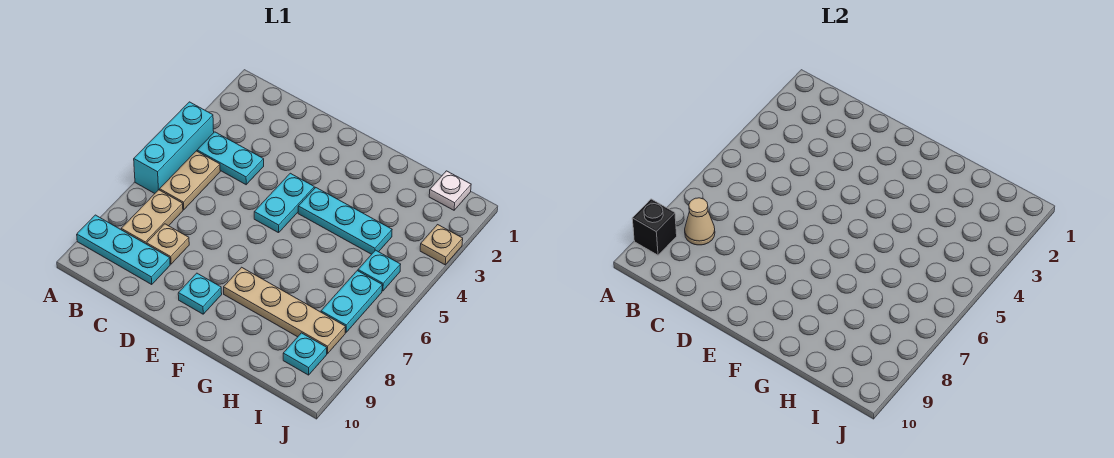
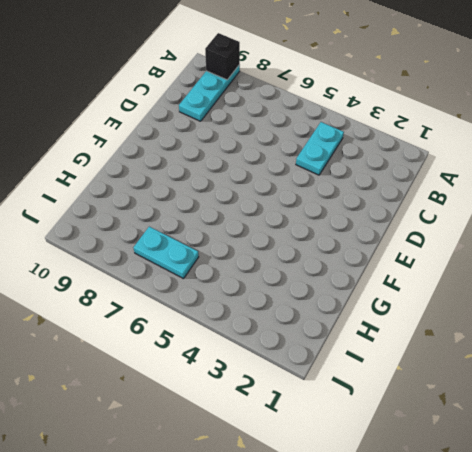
none -> cyan brick A4:A6 level 1
none -> tan plate B5:B6 level 1
none -> tan plate B7:B8 level 1

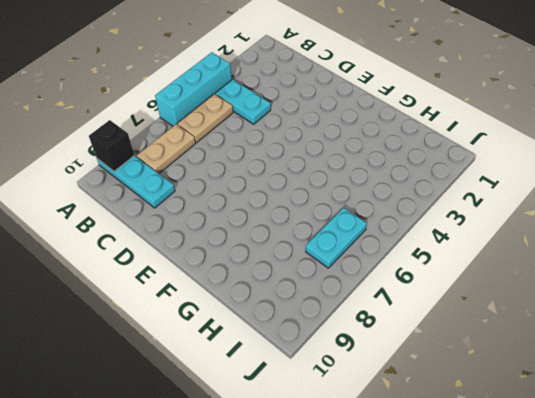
none -> tan plate C8 level 1
none -> cyan plate E4:E5 level 1
none -> cyan plate E9 level 1

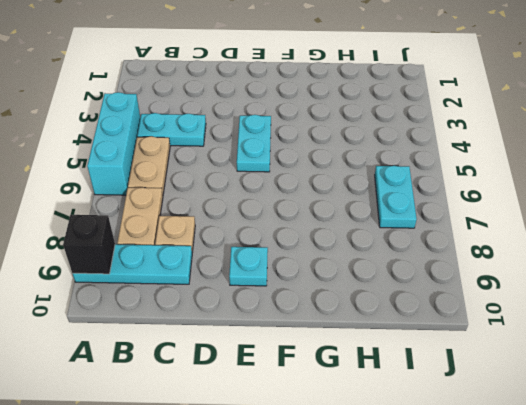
none -> cyan plate F4:H4 level 1
none -> tan plate F8:I8 level 1
none -> white plate I1 level 1

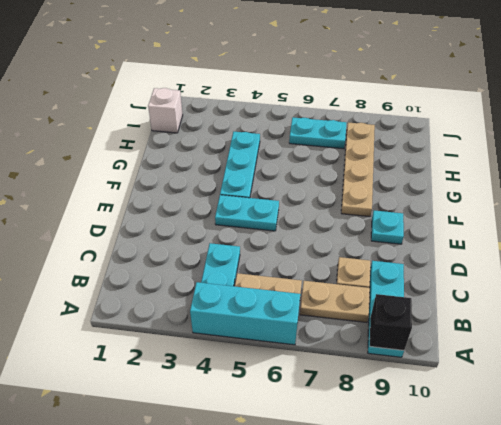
white brick I1 level 1 -> white plate I1 level 1
none -> cyan plate I5 level 1
none -> cyan plate I9 level 1
none -> tan plate J3 level 1

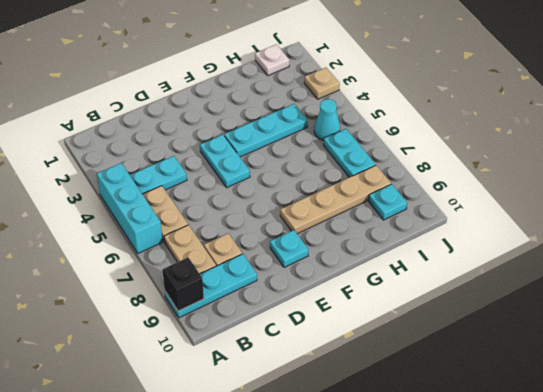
cyan cone I5 level 1 -> cyan plate I5 level 1
none -> tan cone B8 level 2

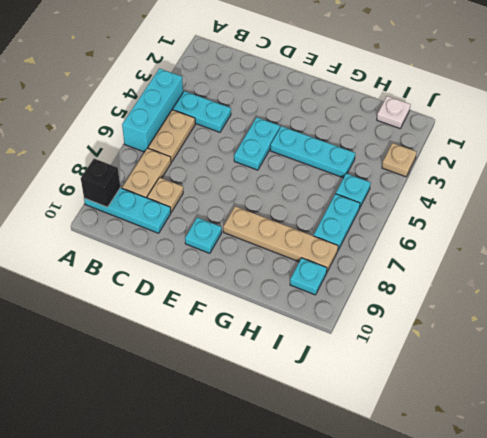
none -> tan cone B8 level 2

